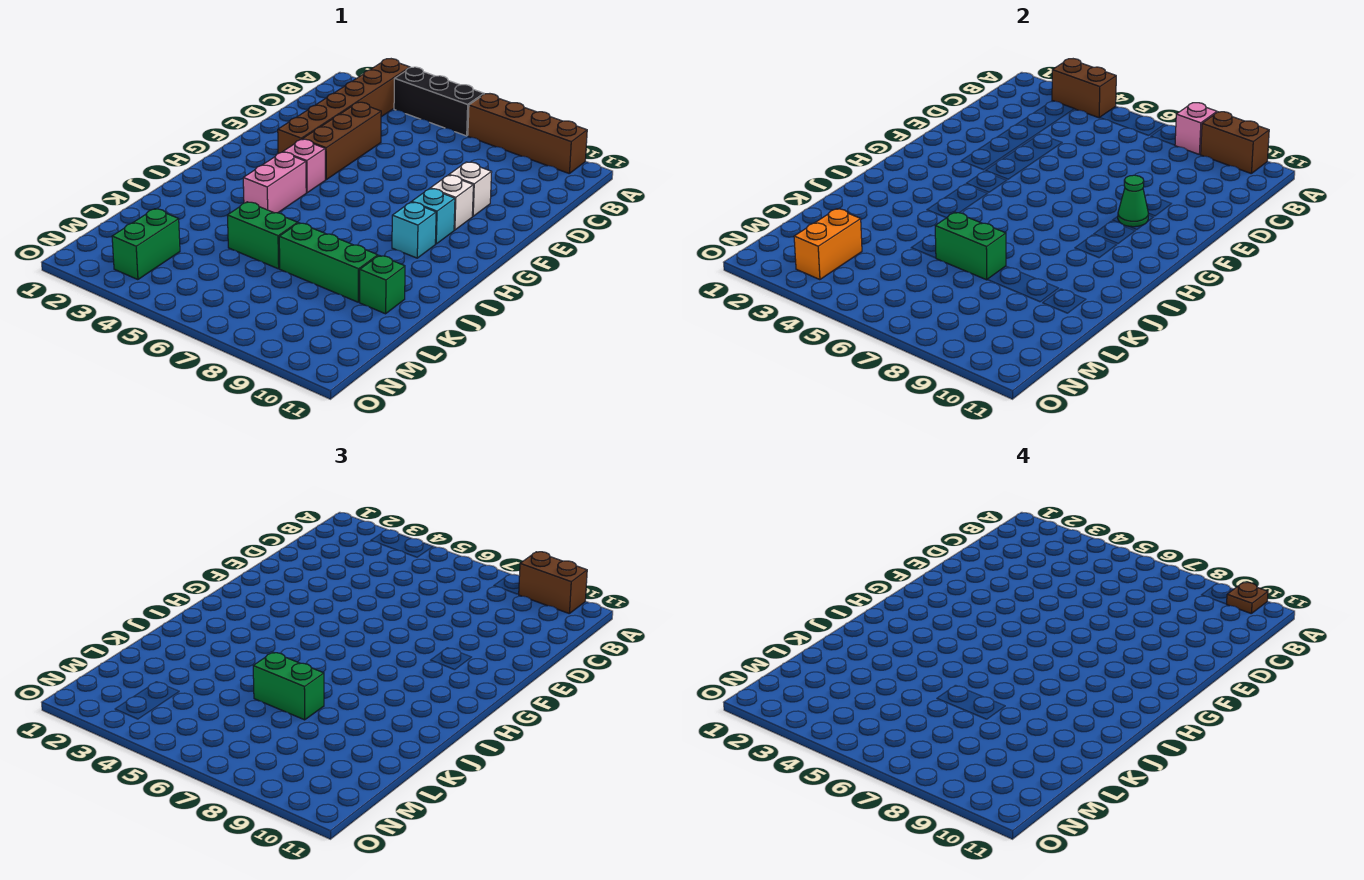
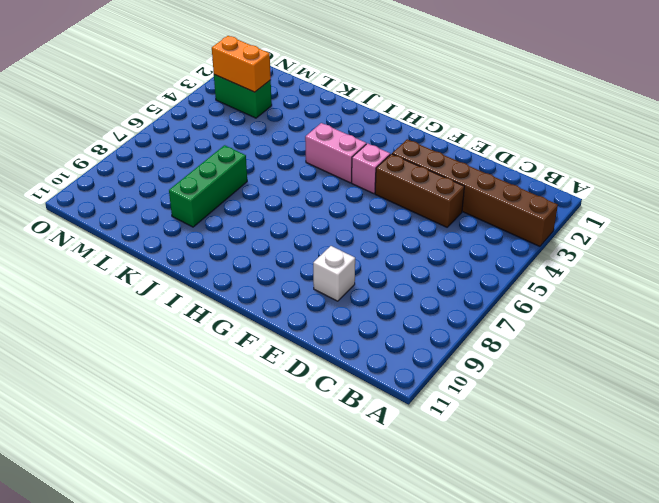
none -> black brick A4:A6 level 1
none -> brown brick A7:A10 level 1
none -> white brick F9 level 1

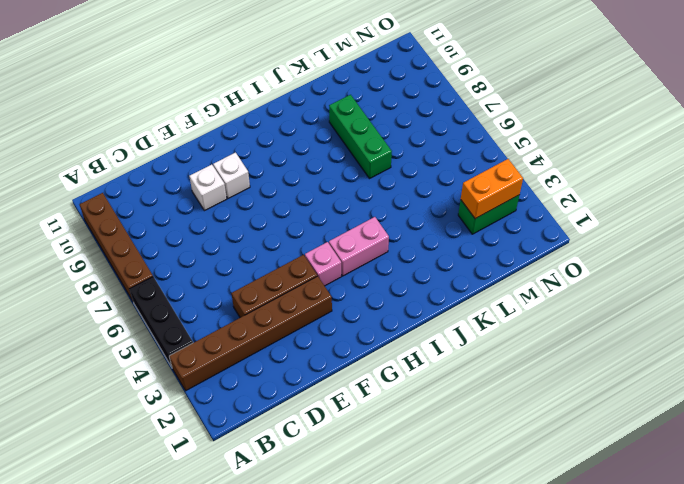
none -> cyan brick G9 level 1
none -> cyan brick H9 level 1
none -> green brick K5:K6 level 1

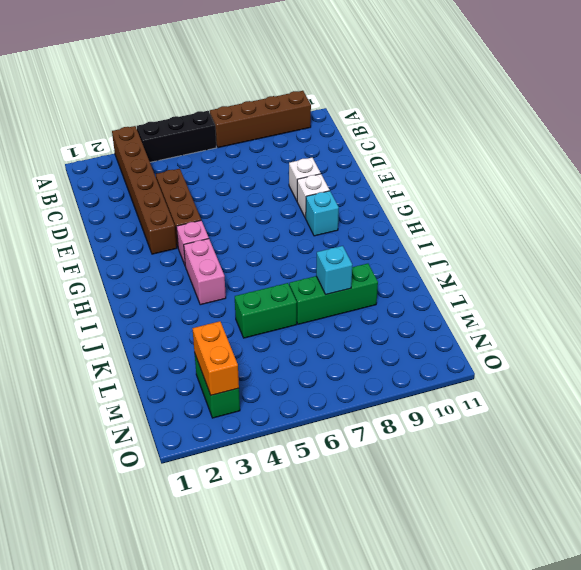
cyan brick K8 level 2 -> cyan brick H9 level 1
none -> green brick K10 level 1
none -> brown brick A3:A4 level 2
none -> pink brick A8 level 2

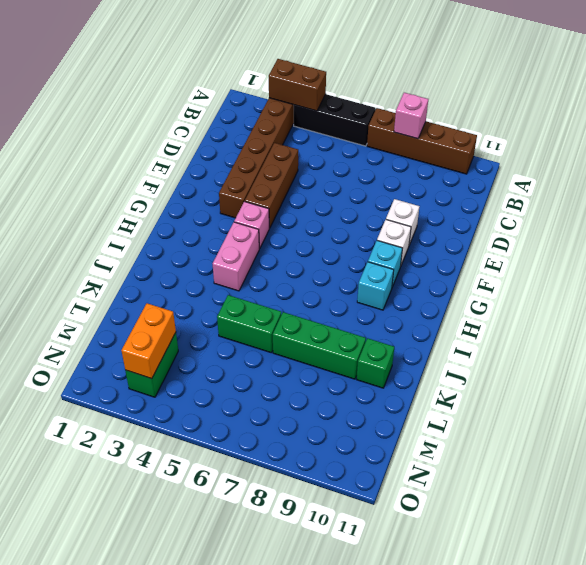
none -> brown brick A9:A10 level 2
none -> green cone F9 level 2
none -> green brick K6:K7 level 2

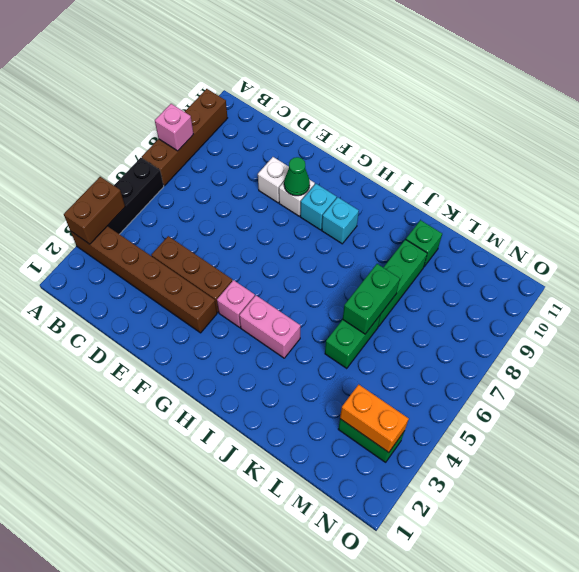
none -> brown brick A9:A10 level 2
none -> brown brick A9:A10 level 3
none -> green brick K6:K7 level 3

